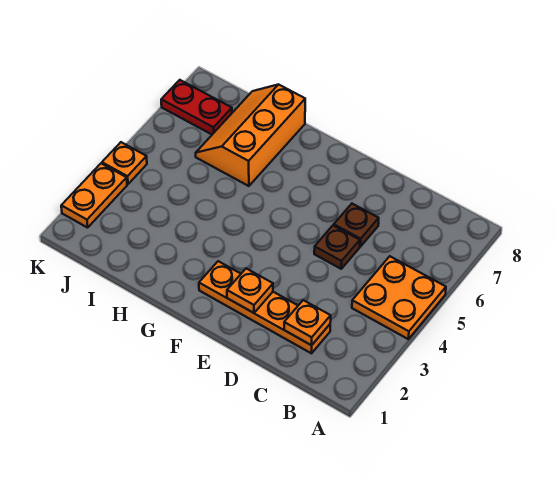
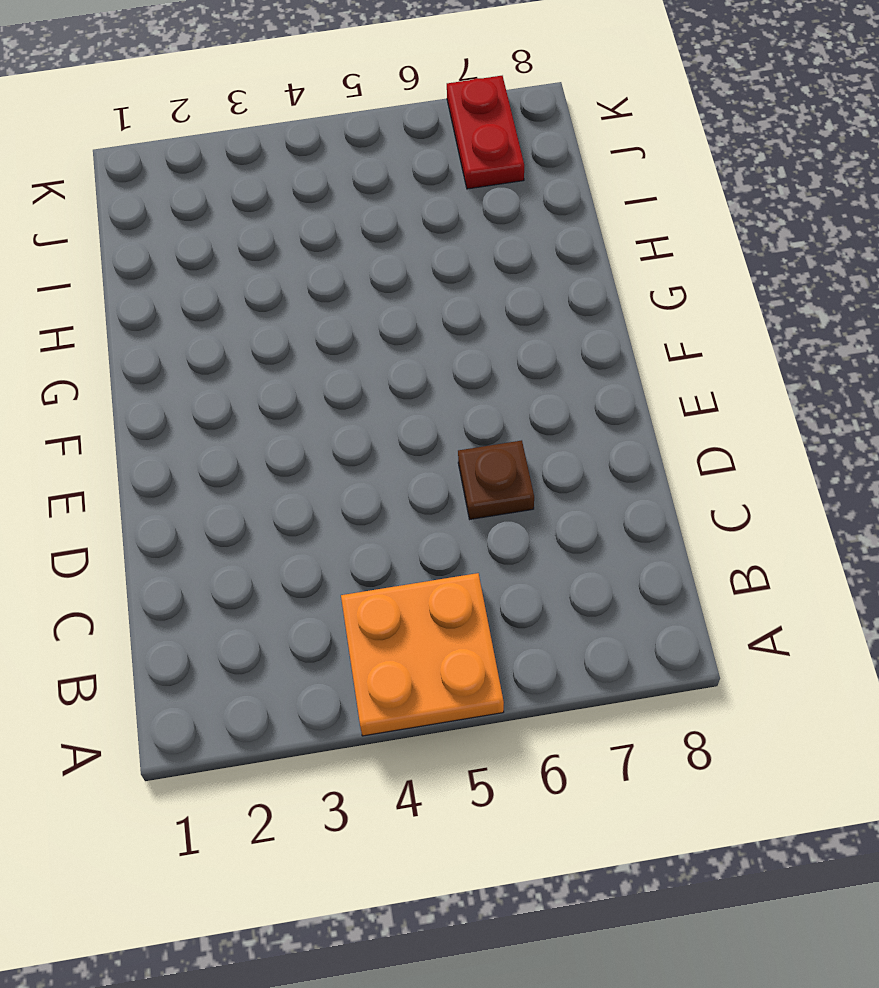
none -> orange plate C2:F2 level 1
none -> brown plate D5 level 1

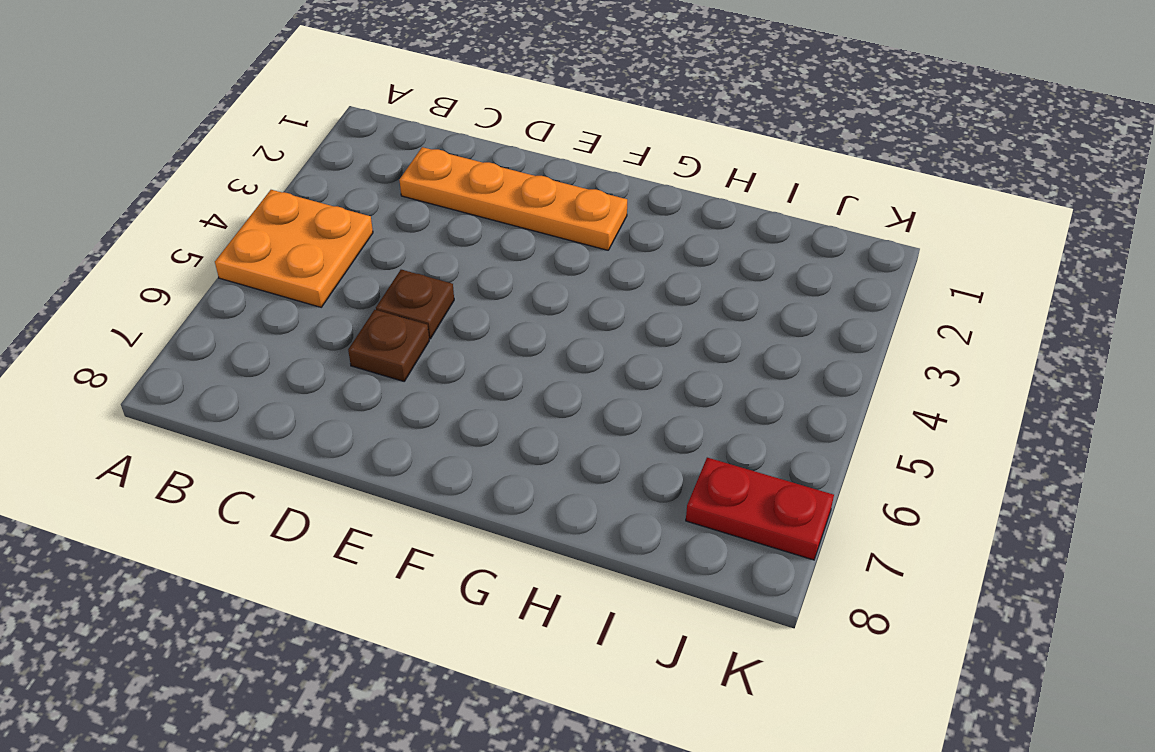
none -> orange slope H6:I8 level 1 top H
none -> orange plate K2:K3 level 1

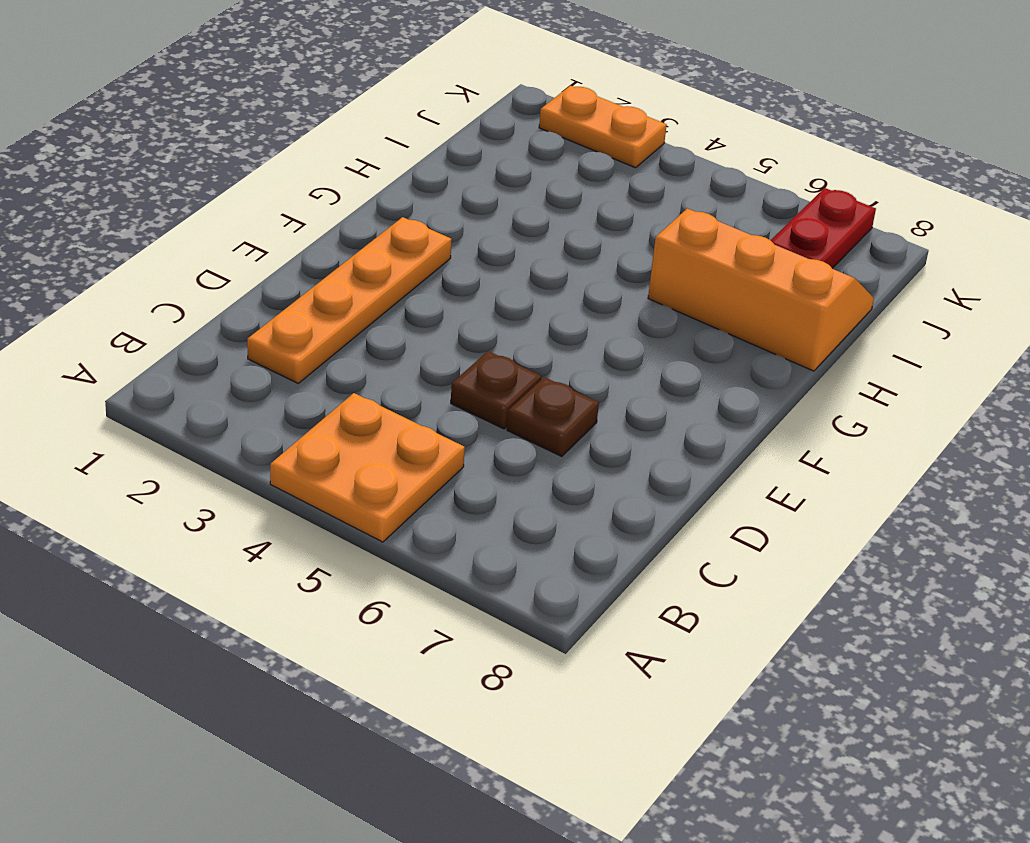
none -> orange plate K4 level 1
none -> orange plate C2 level 2

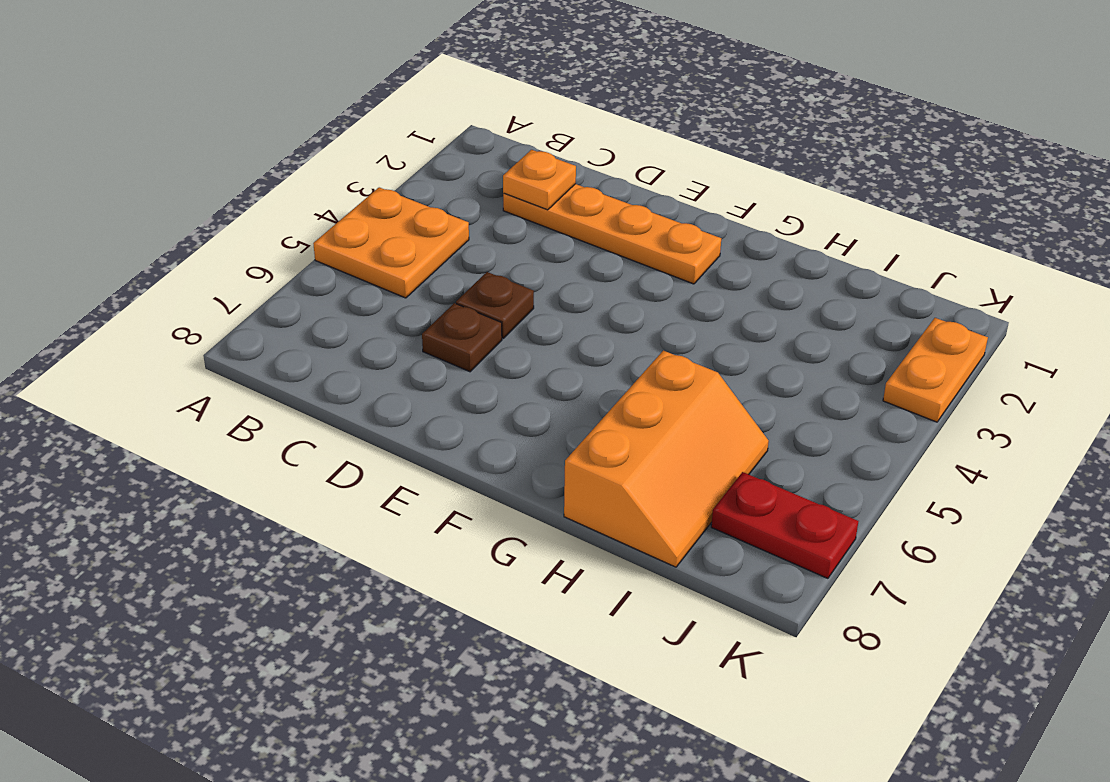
none -> orange plate K4 level 1
none -> orange plate E2 level 2

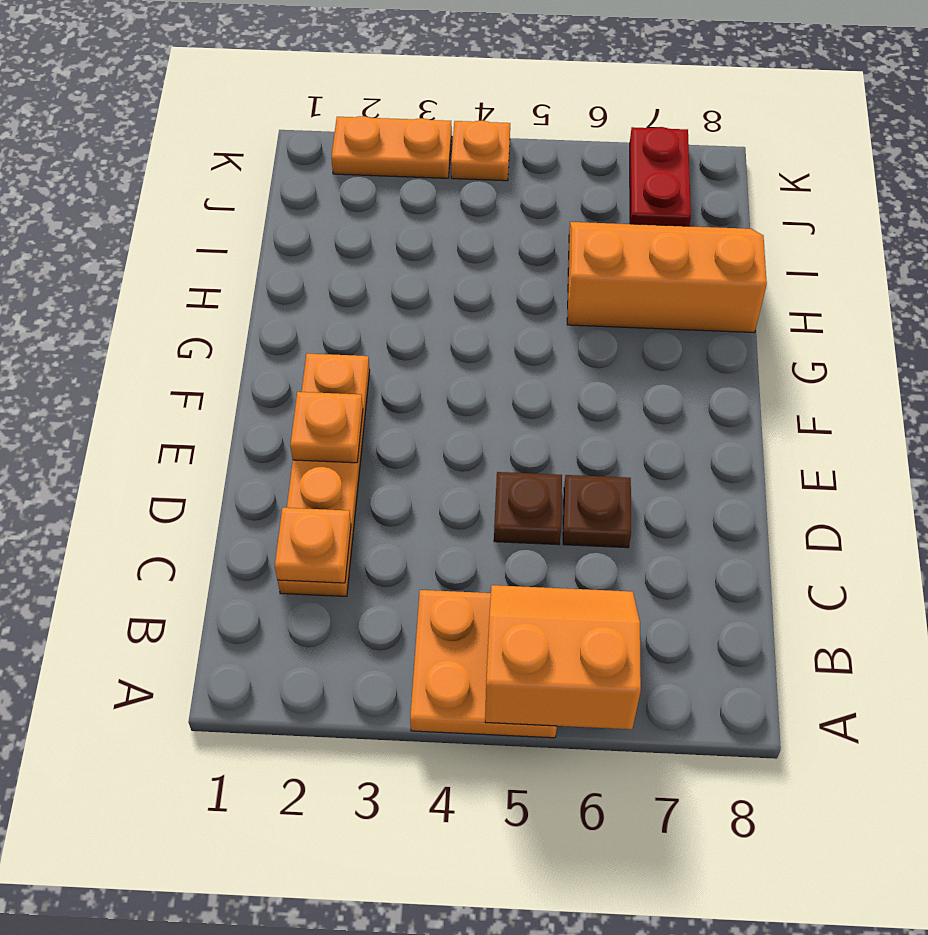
orange slope A5:B6 level 2 top A -> none

